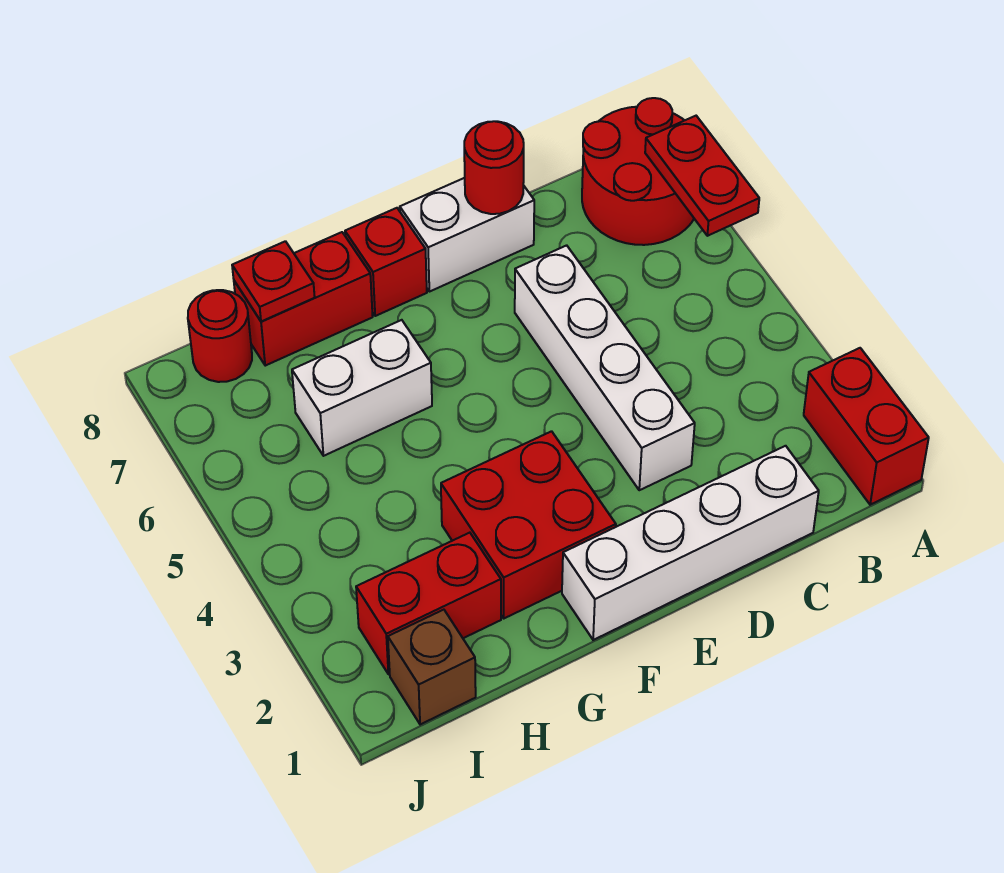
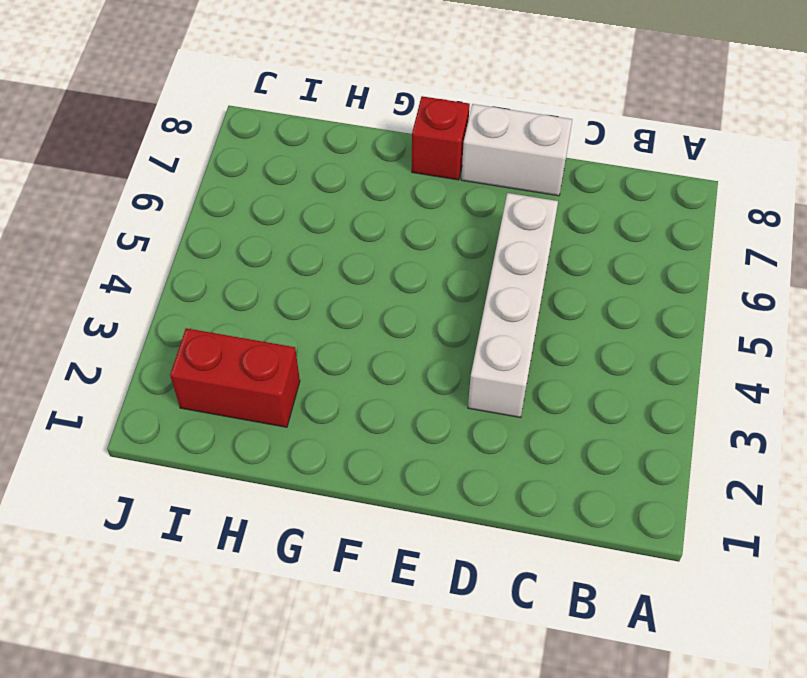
none -> red brick A1:A2 level 1
none -> red round brick A7:B8 level 1
none -> white brick C1:F1 level 1

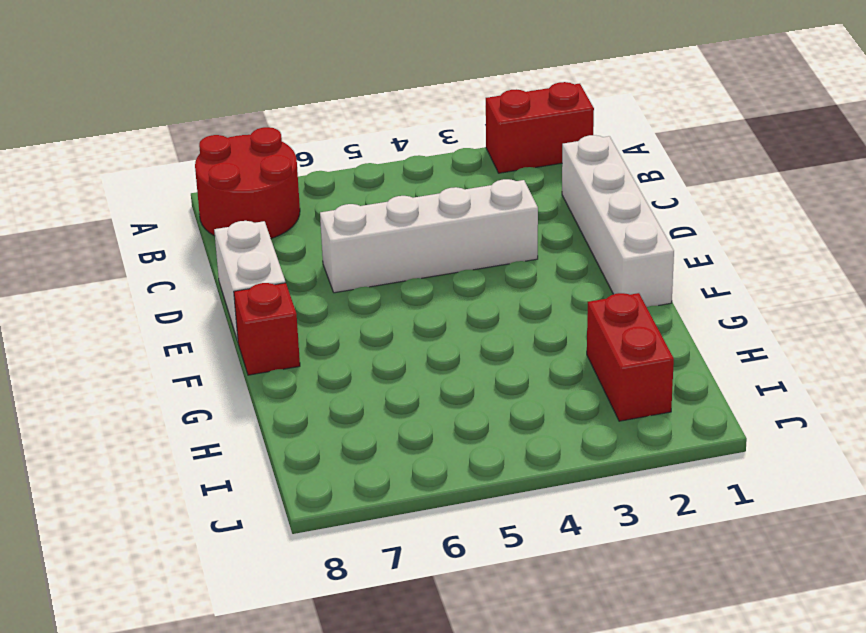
none -> red brick F2:G3 level 1
none -> white brick G6:H6 level 1
none -> red brick G8:H8 level 1

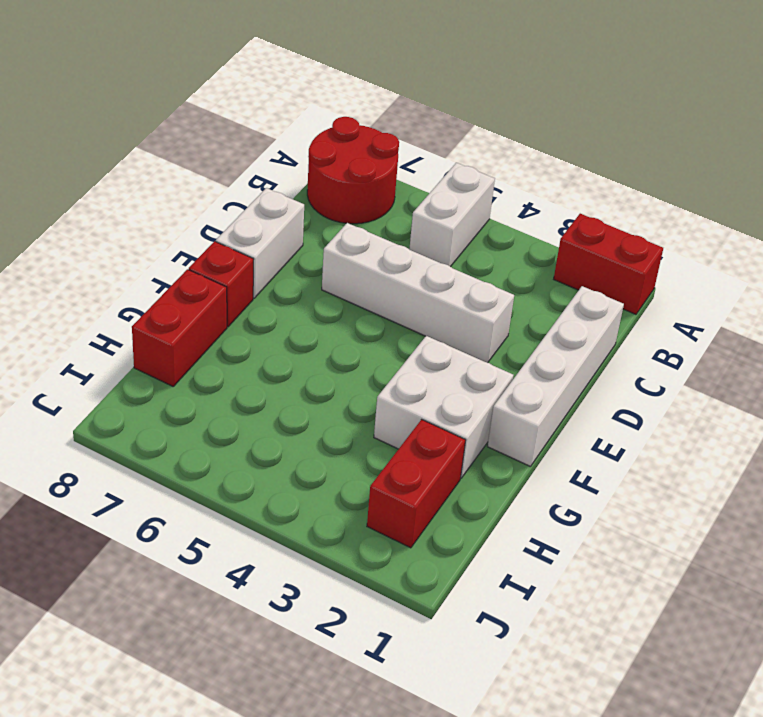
white brick A5:B5 level 1 -> white brick G6:H6 level 1
white brick F2:G3 level 1 -> red brick F2:G3 level 1
none -> brown brick I1 level 1
none -> red round brick I8 level 1
none -> red plate A6:A7 level 2

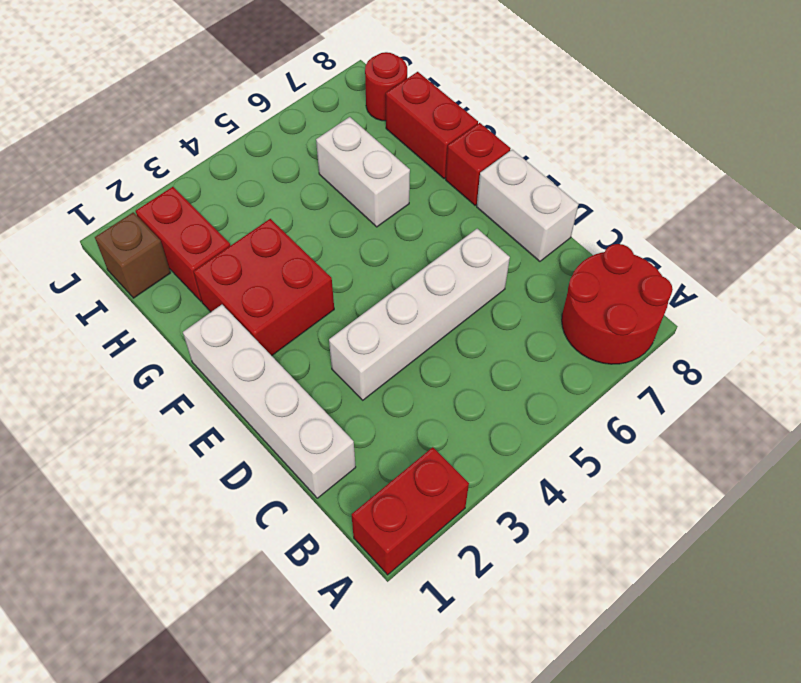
none -> red plate A6:A7 level 2
none -> red round brick D8 level 2
none -> red plate H8 level 2

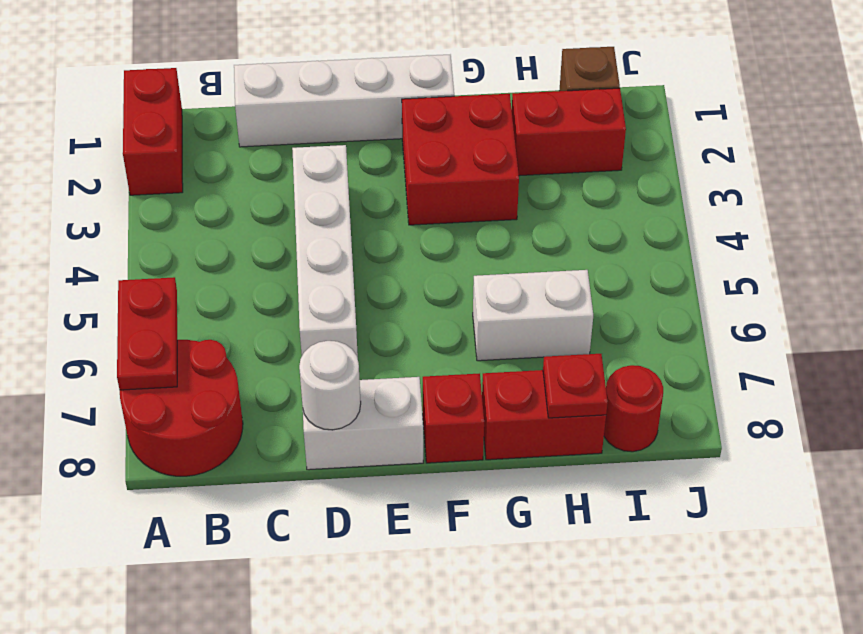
white round brick D8 level 2 -> red round brick D8 level 2

